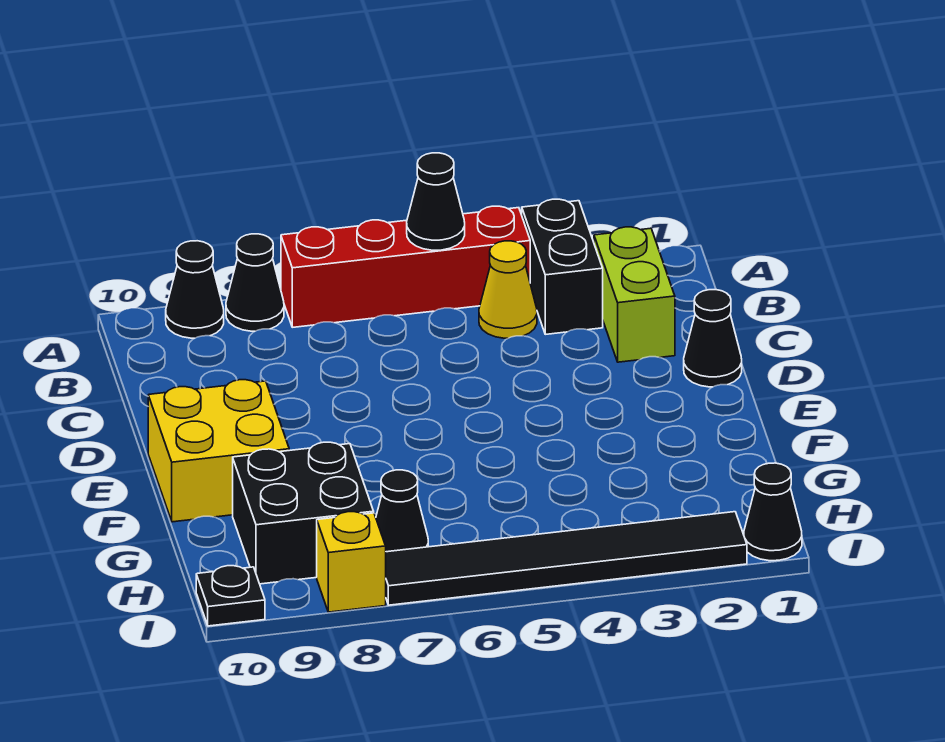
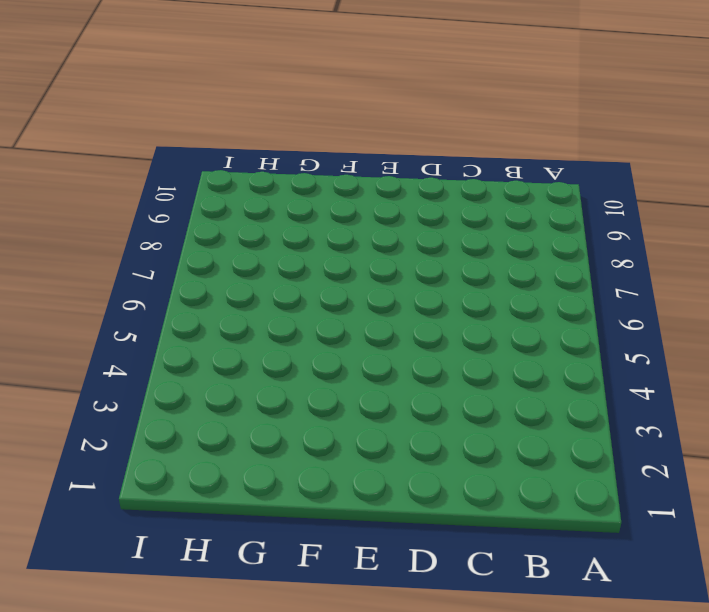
none -> black brick A3:B3 level 1
none -> red brick A4:A7 level 1
none -> black cone A8 level 1

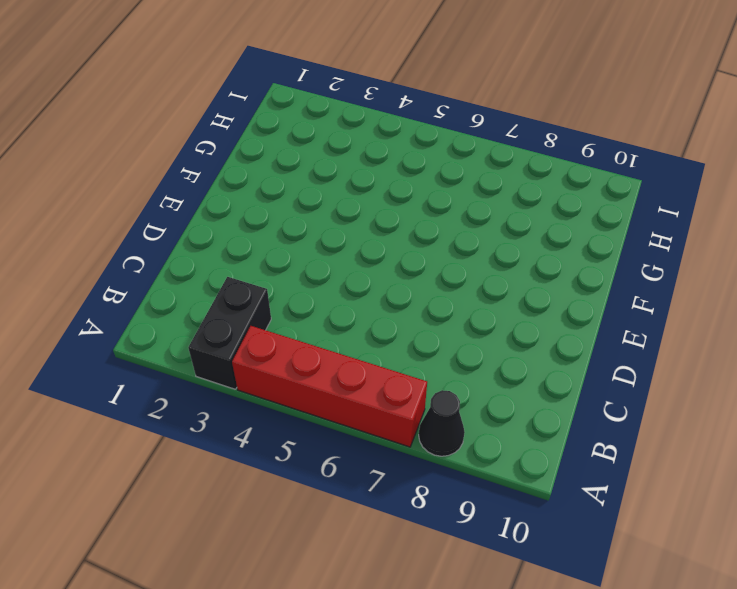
none -> black cone A9 level 1
none -> lime brick B2:C2 level 1
none -> yellow cone B4 level 1

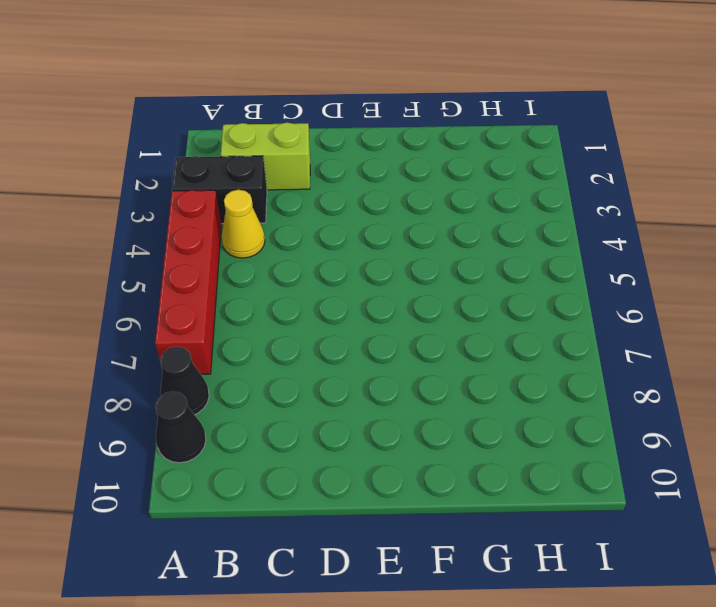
none -> black cone D1 level 1
none -> yellow brick E9:F10 level 1
none -> black brick G8:H9 level 1

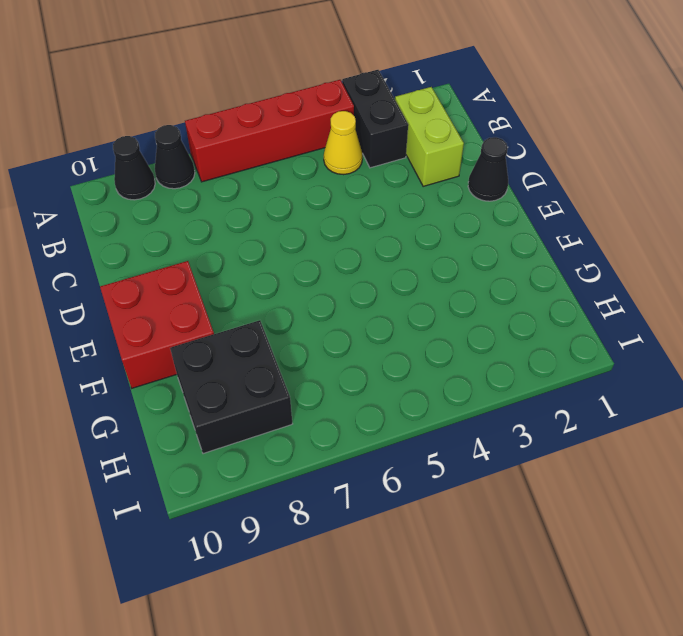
red brick E9:F10 level 1 -> yellow brick E9:F10 level 1
none -> black cone H7 level 1
none -> black cone I1 level 1
none -> black tile I2:I7 level 1

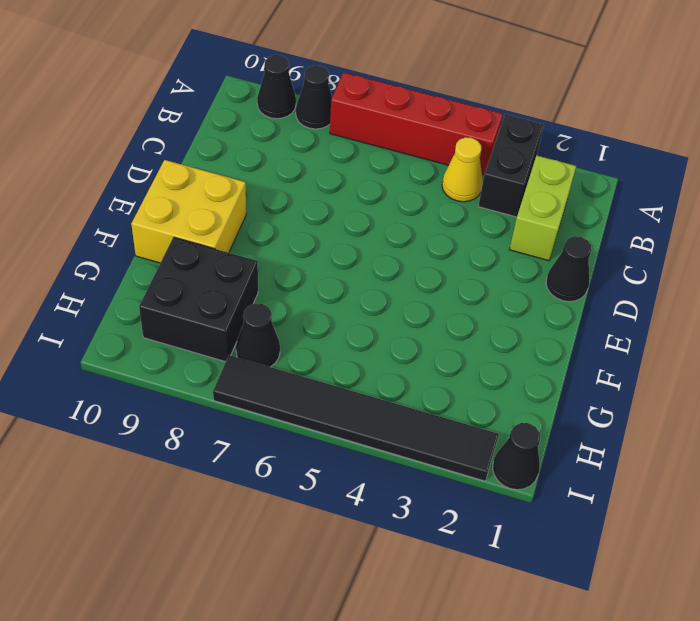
none -> yellow brick I8 level 1
none -> black plate I10 level 1
none -> black cone A5 level 2

